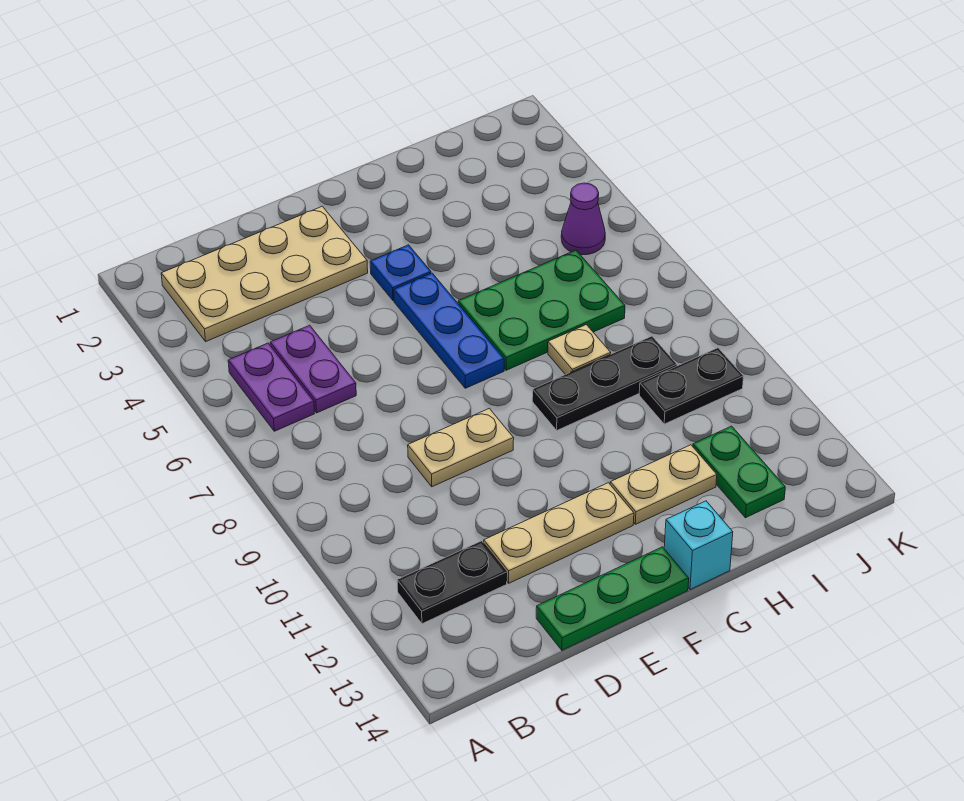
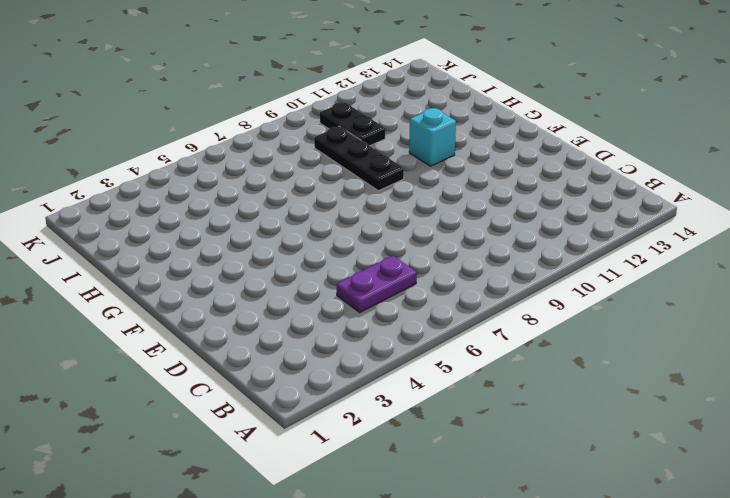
cyan brick G11 level 1 -> cyan brick G14 level 1
none -> tan plate B2:E3 level 1
none -> purple plate B5:B6 level 1
none -> black plate B12:C12 level 1

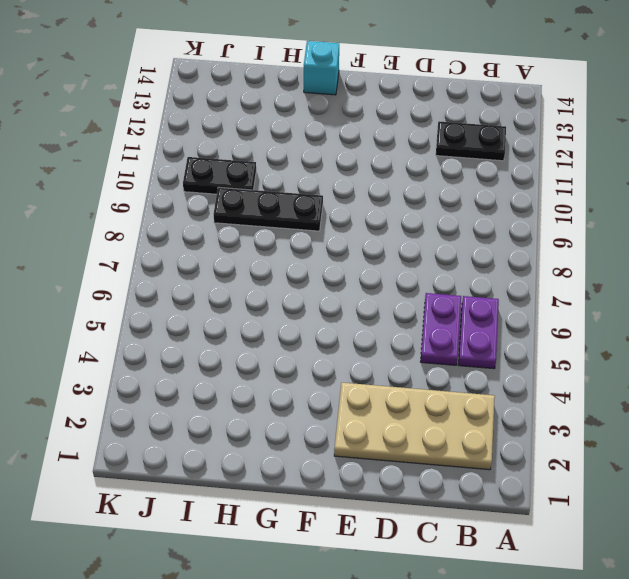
none -> tan plate D9:E9 level 1
none -> tan plate D12:F12 level 1
none -> green plate D14:F14 level 1

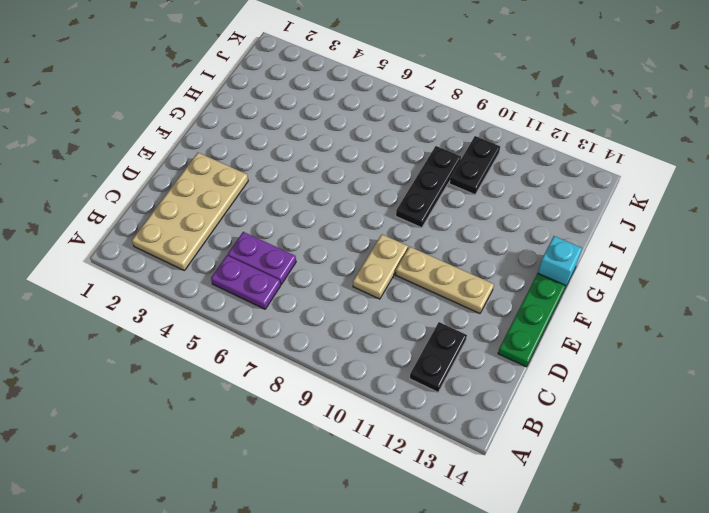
tan plate E10:E12 level 1 -> tan plate D12:F12 level 1
none -> blue plate F4 level 1
none -> blue plate F5:F7 level 1
none -> green plate G6:I7 level 1

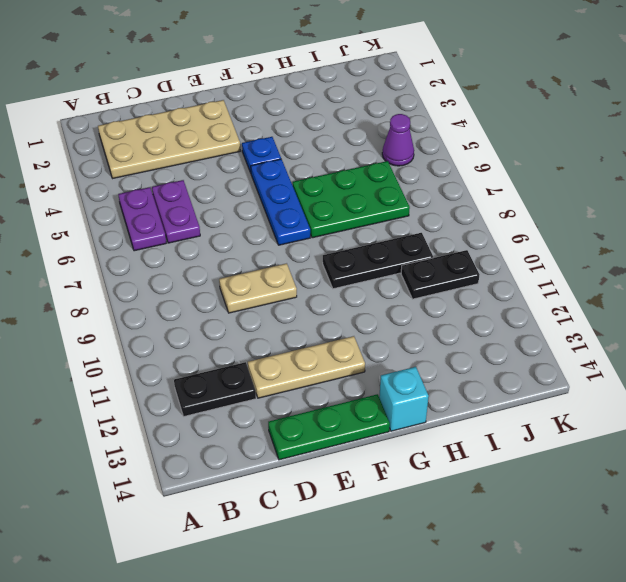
none -> tan plate G12:H12 level 1
none -> tan plate H8 level 1
none -> green plate I12:I13 level 1

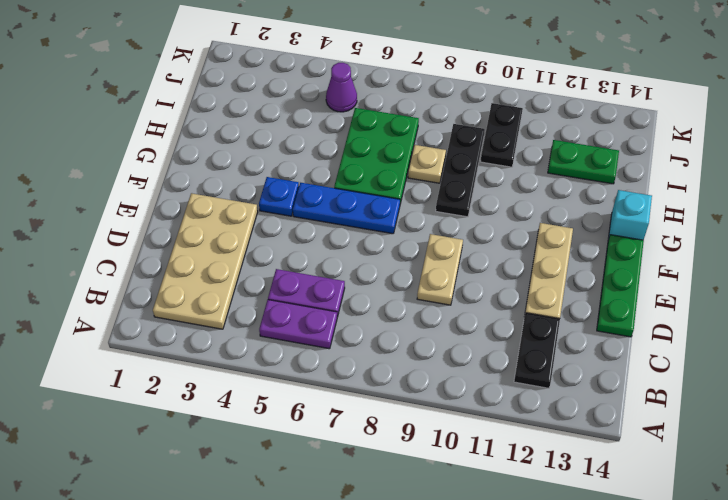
none -> tan plate G12:H12 level 1

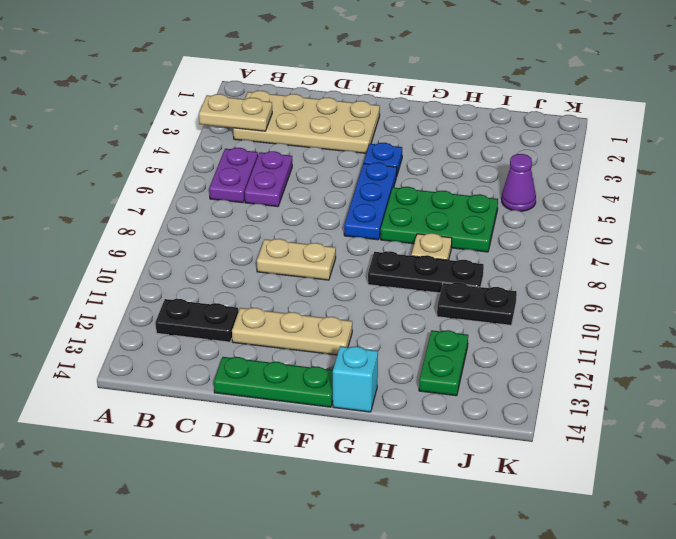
tan plate A3:B3 level 2 -> tan plate G12:H12 level 1

